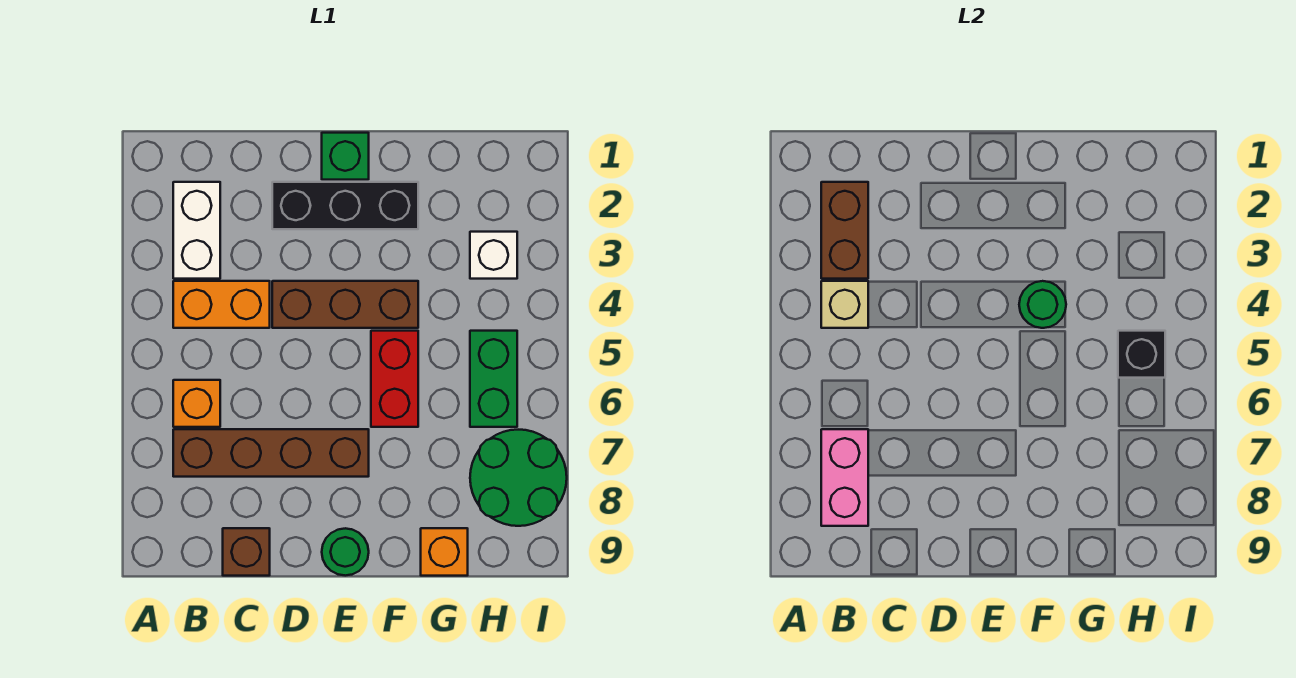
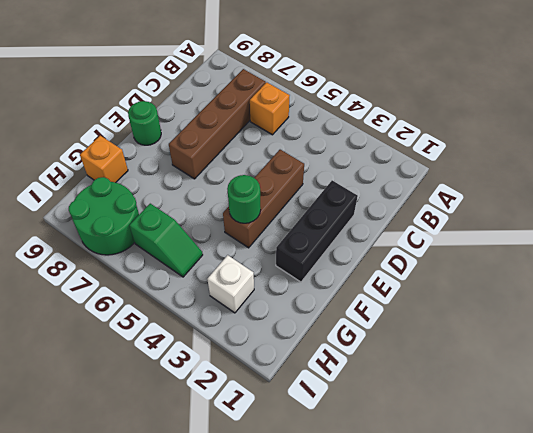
green slope H5:H6 level 1 top 6 -> green brick H5:H6 level 1
none -> white brick B2:B3 level 1
none -> orange brick B4:C4 level 1
none -> brown brick C9 level 1

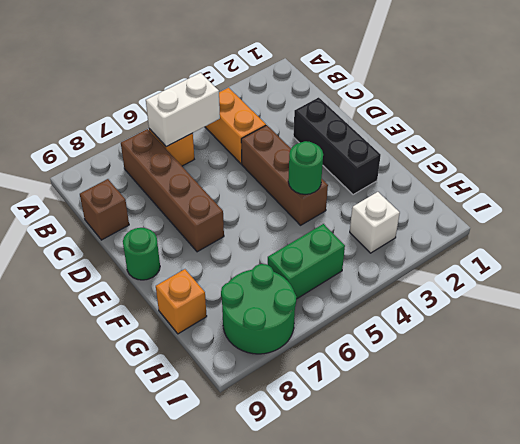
white brick B5:B6 level 2 -> white brick B2:B3 level 1
none -> green brick E1 level 1
none -> red brick F5:F6 level 1
none -> brown brick B2:B3 level 2

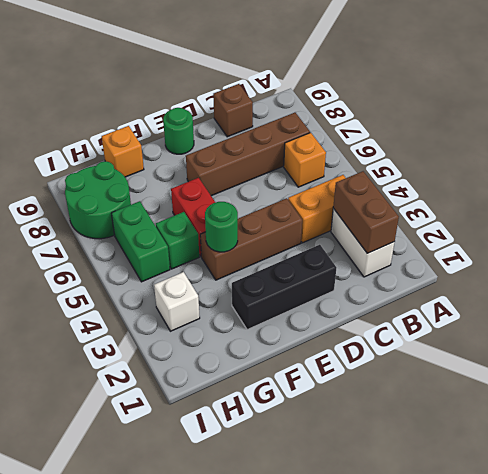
green brick G5 level 1 -> green brick E1 level 1
none -> tan brick B4 level 2
none -> pink brick B7:B8 level 2
none -> black brick H5 level 2

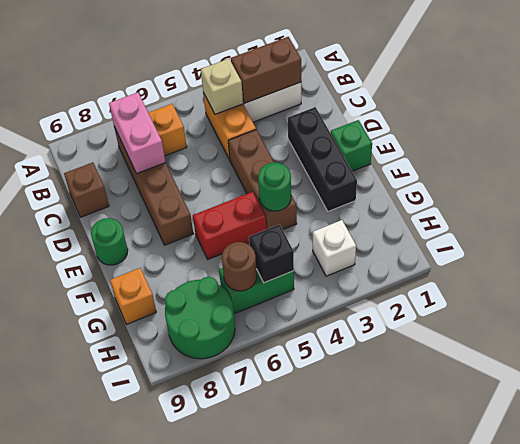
pink brick B7:C7 level 2 -> pink brick B7:B8 level 2
brown round brick H6 level 2 -> none

